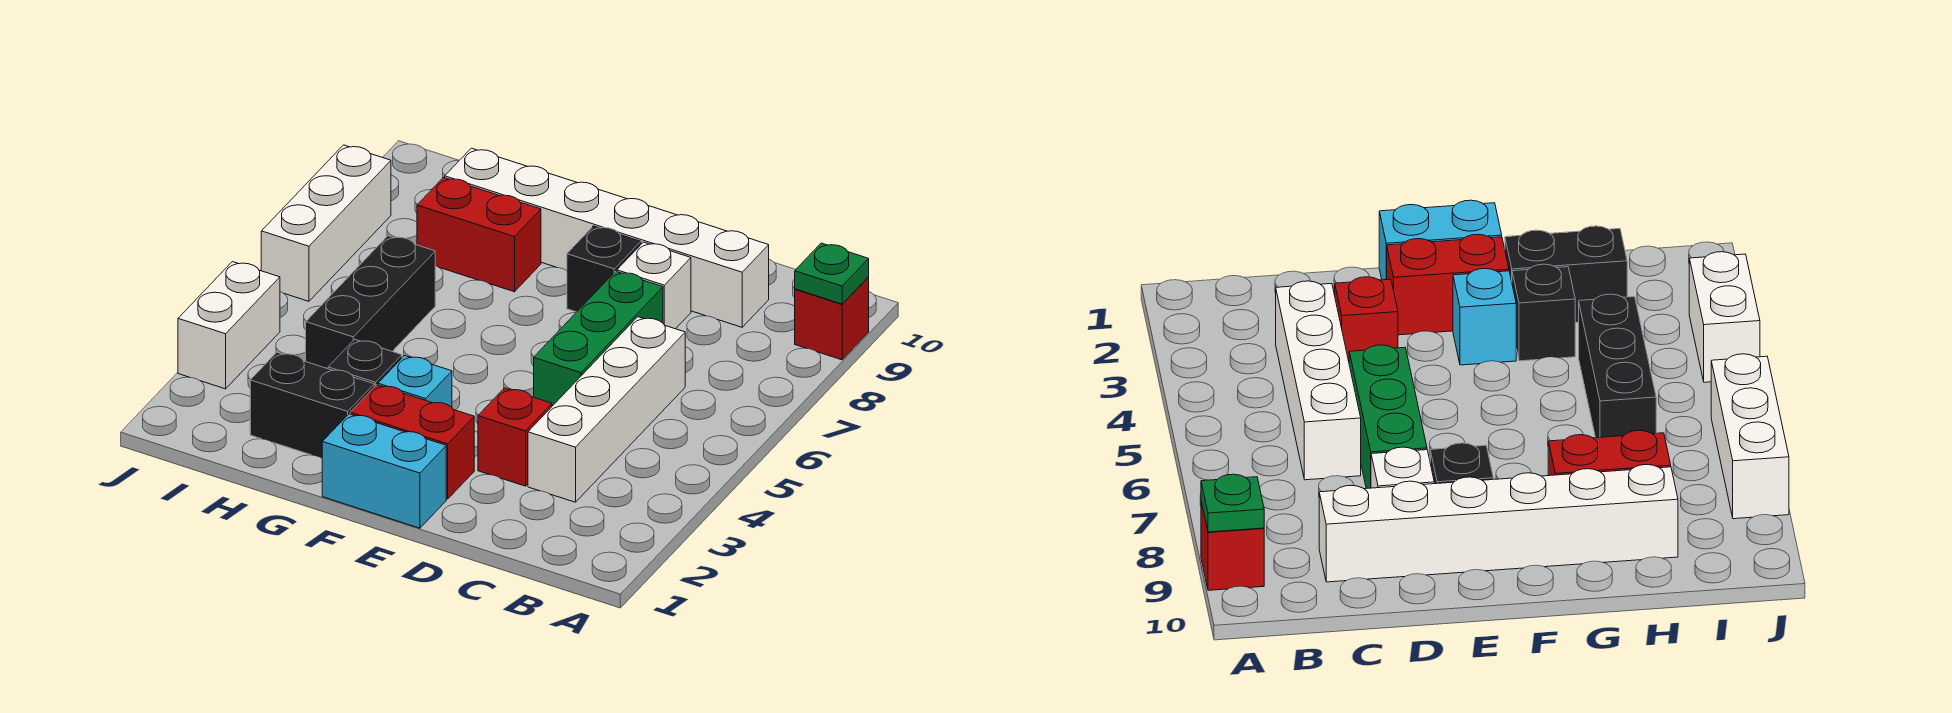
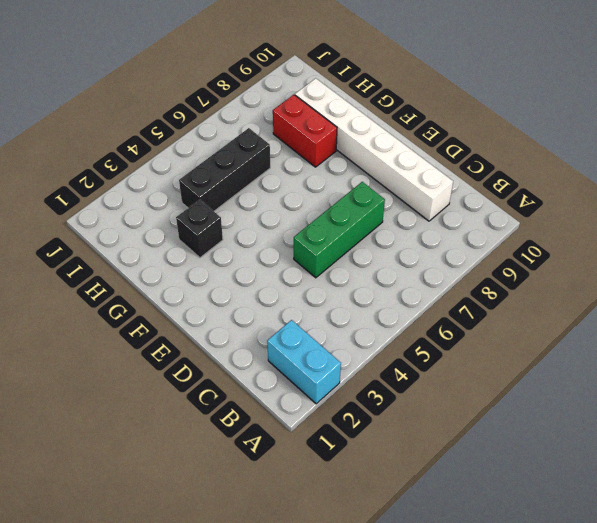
cyan brick A2:B2 level 1 -> cyan brick E1:F1 level 1
none -> red brick A9 level 1
none -> white brick C3:C6 level 1
none -> red brick D3 level 1

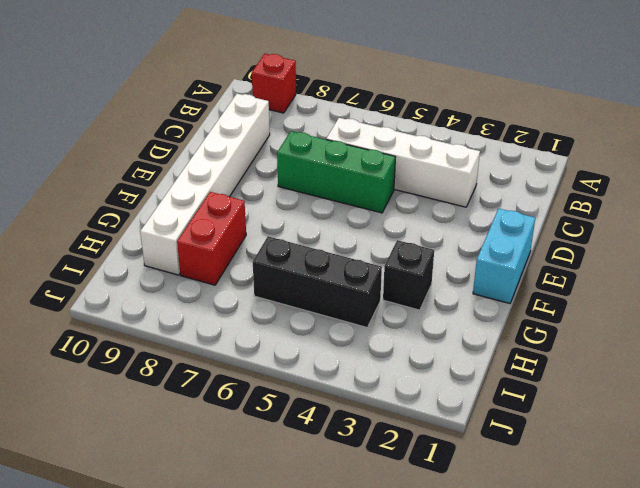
none -> red brick D3 level 1
none -> white brick D8 level 1
none -> red brick E2:F2 level 1

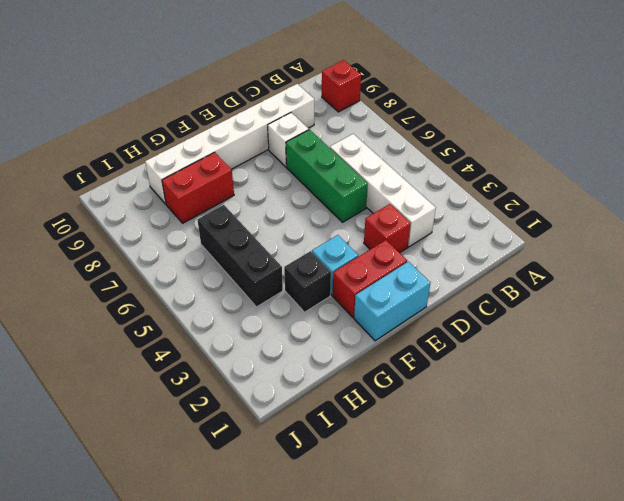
none -> black brick E8 level 1
none -> black brick G2:H2 level 1
none -> white brick J3:J4 level 1

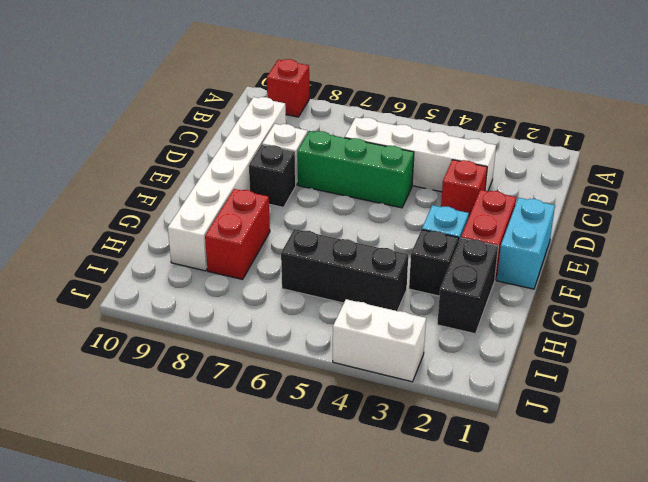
none -> white brick J6:J8 level 1
none -> green plate A9 level 2

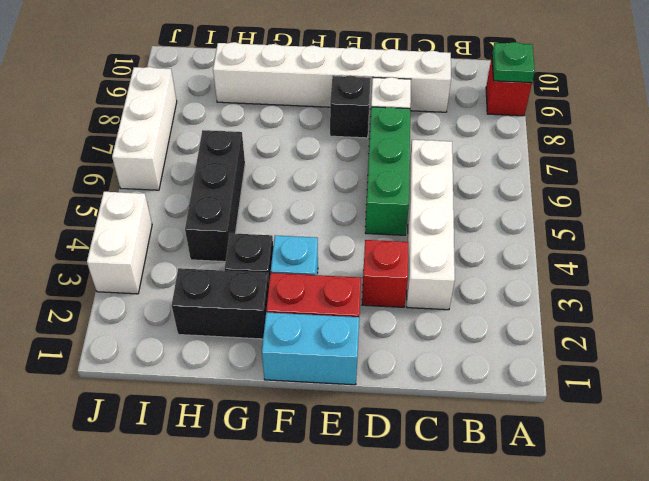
none -> red brick G8:H8 level 1

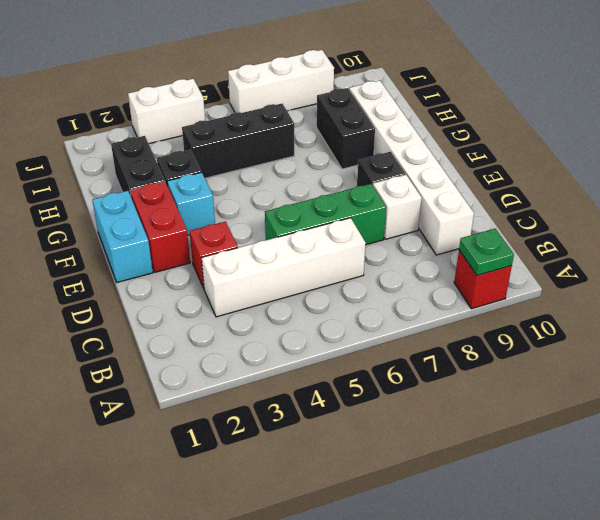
black brick G8:H8 level 1 -> red brick G8:H8 level 1

